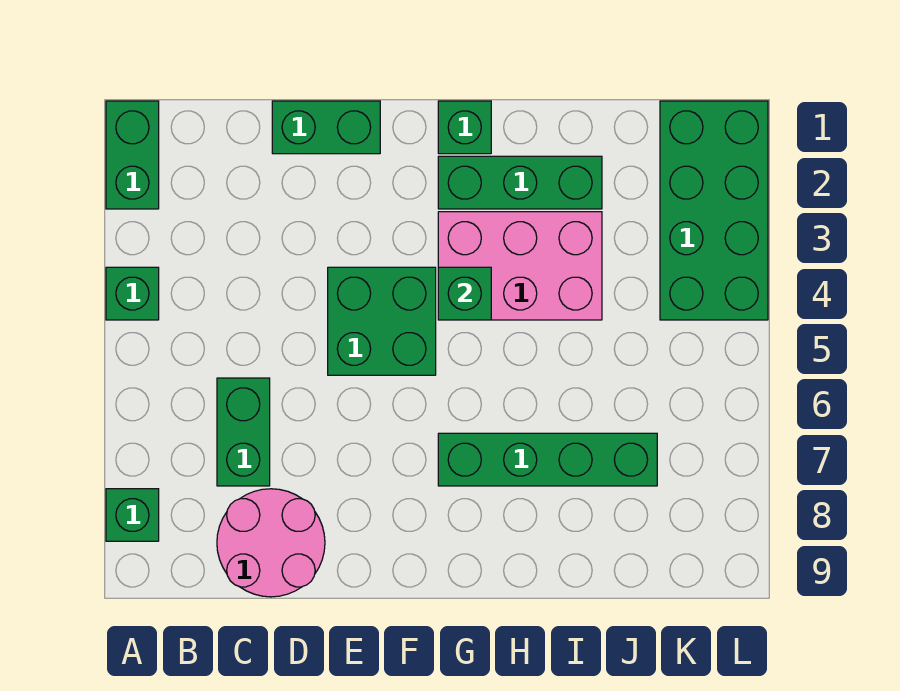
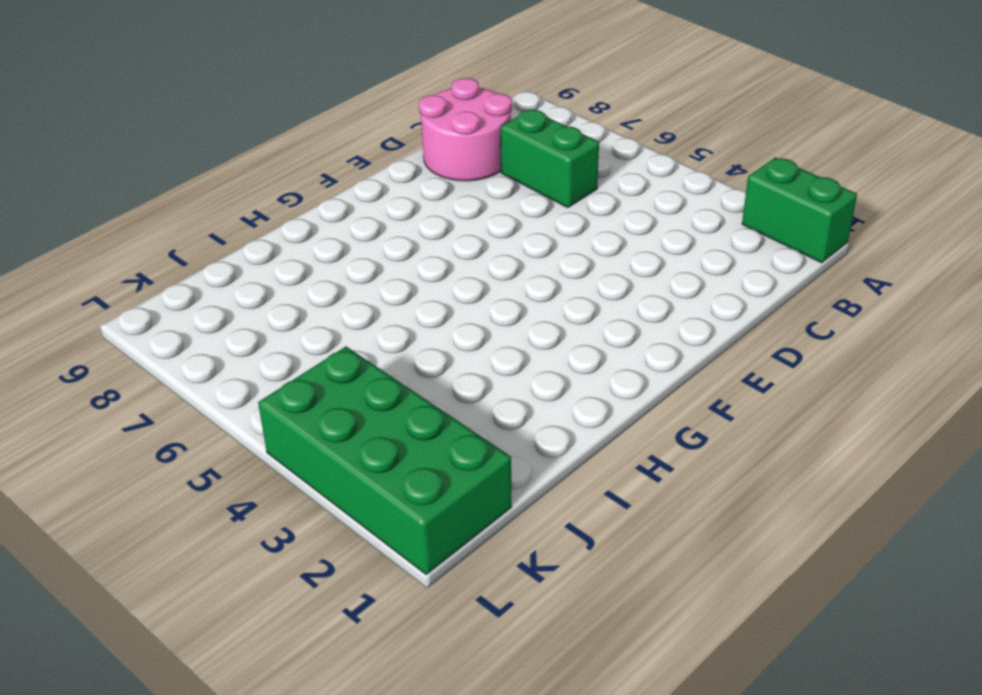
none -> green brick A4 level 1
none -> green brick A8 level 1
none -> green brick D1:E1 level 1

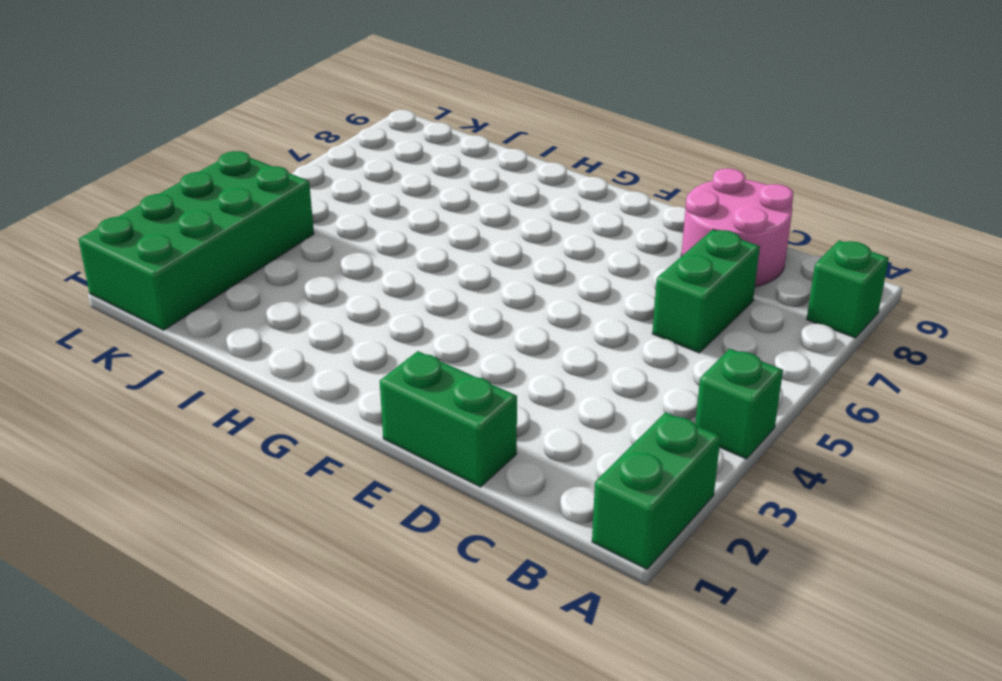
none -> green brick E4:F5 level 1
none -> green brick G1 level 1
none -> green brick G2:I2 level 1

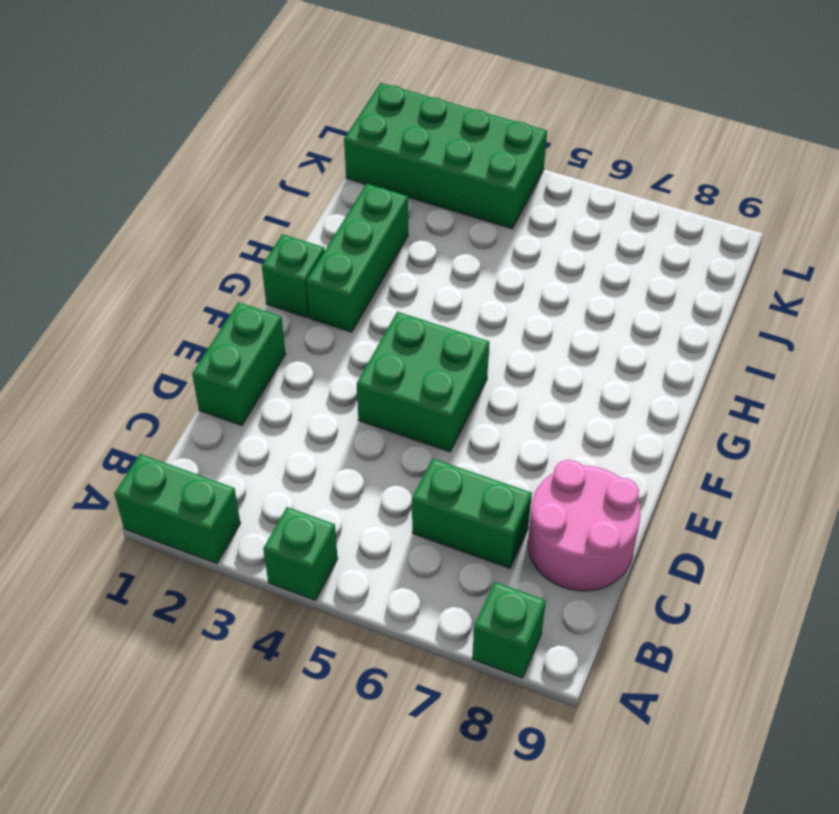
none -> pink brick G3:I4 level 1
none -> green brick G7:J7 level 1
none -> green brick G4 level 2

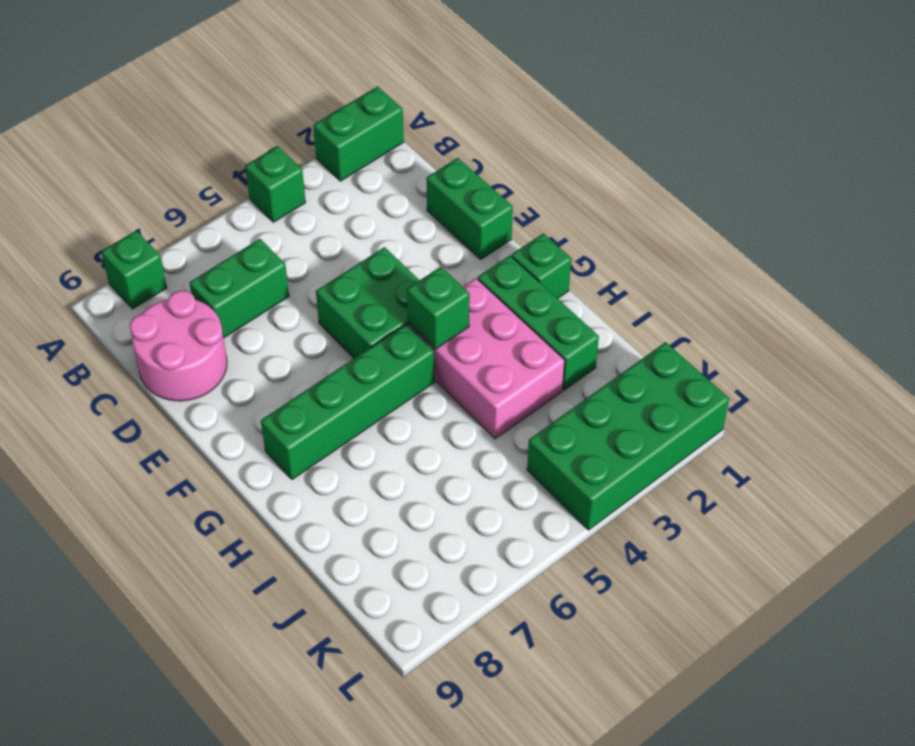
green brick G5:G8 level 1 -> green brick G7:J7 level 1

